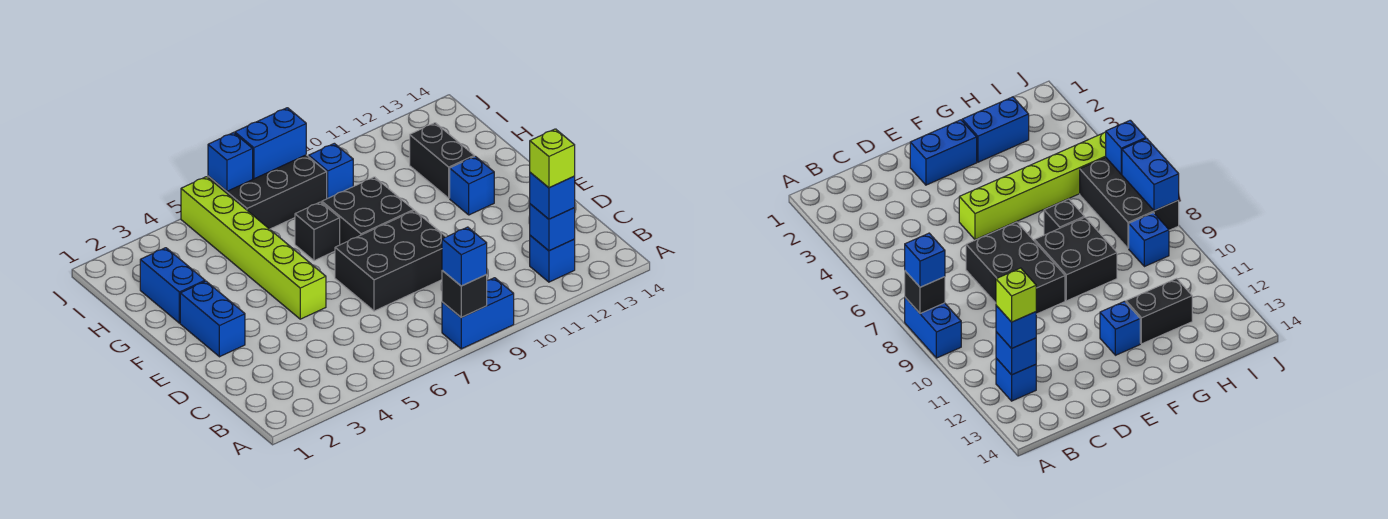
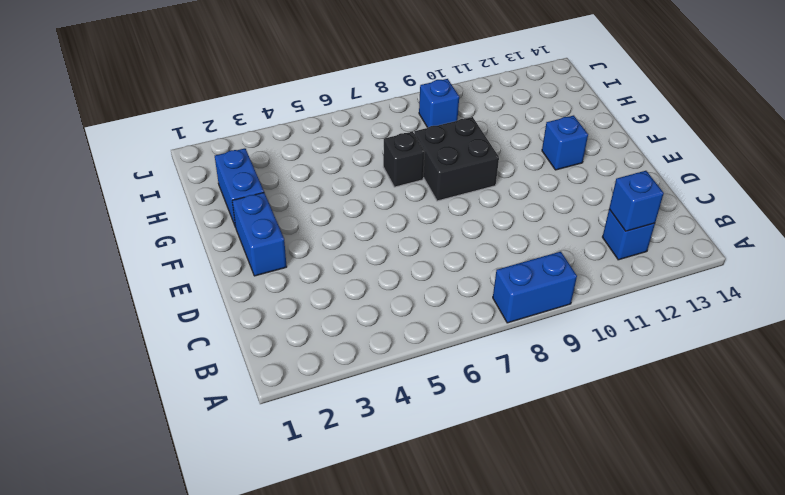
none -> black brick D7:E9 level 1
none -> lime brick E5:J5 level 1
none -> black brick G12:H12 level 1

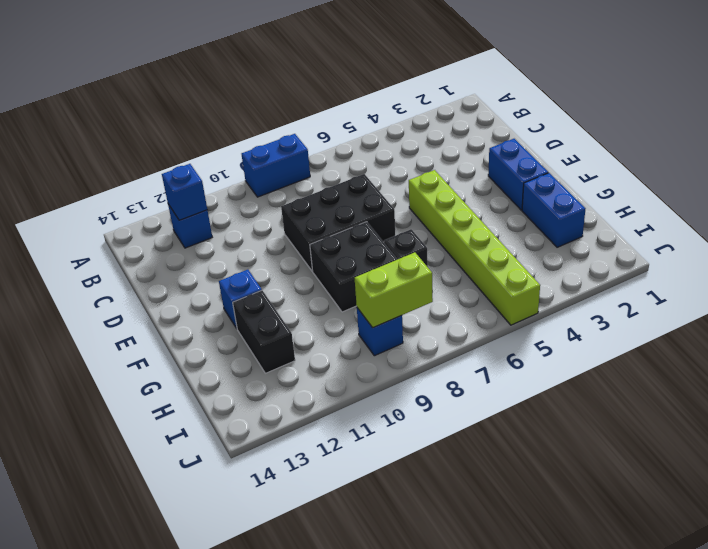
lime brick I8:I9 level 2 -> none
none -> black brick I6:J8 level 1
none -> black brick A8 level 2
none -> blue brick J6 level 2

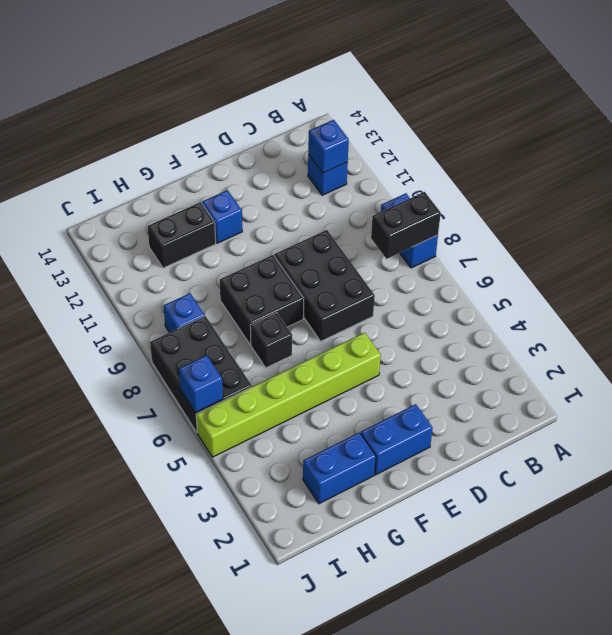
black brick A8:B8 level 2 -> black brick A8 level 2
none -> blue brick J7:J8 level 2
none -> blue brick A8 level 3
none -> blue brick B12 level 3

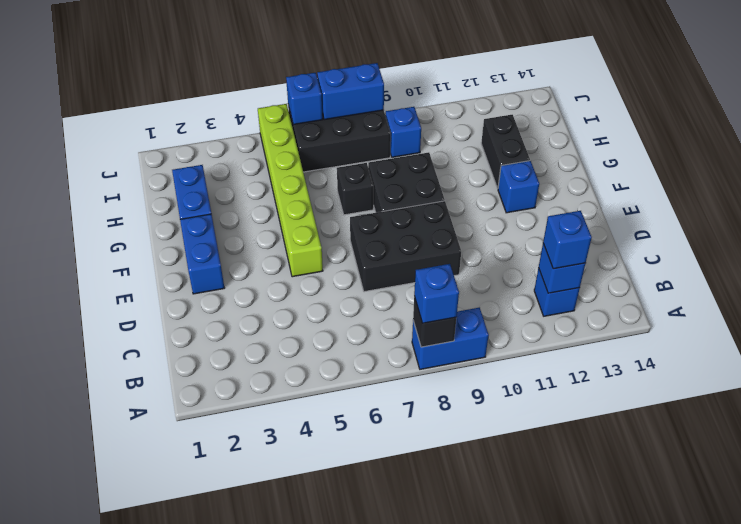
none -> lime brick B12 level 4

